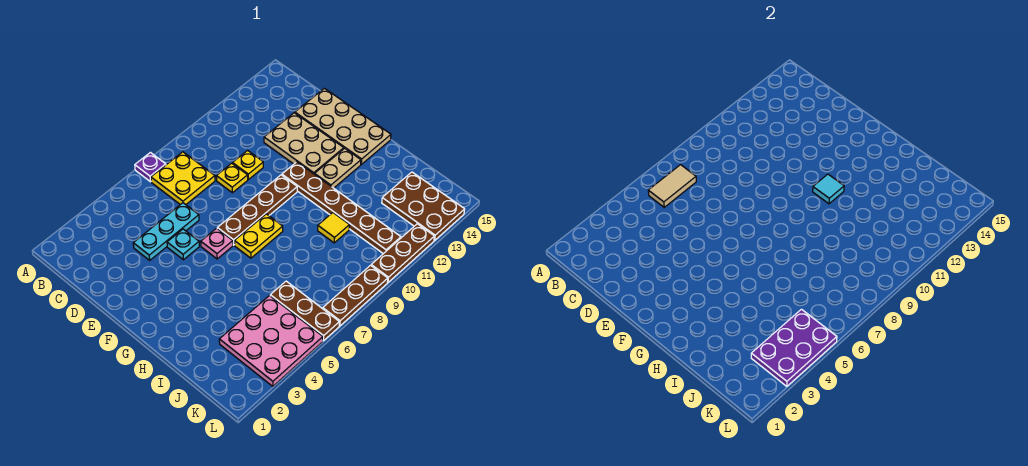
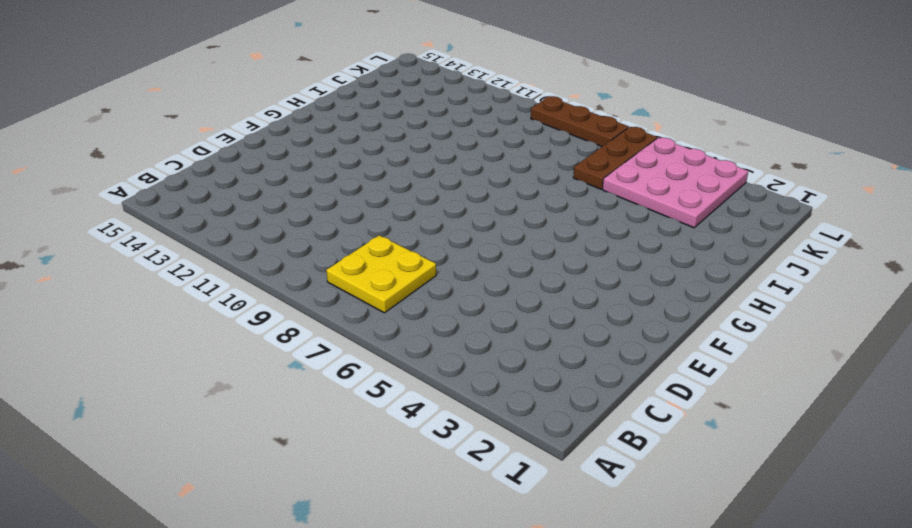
none -> purple plate A7 level 1
none -> cyan plate D4:D6 level 1
none -> yellow plate D9 level 1

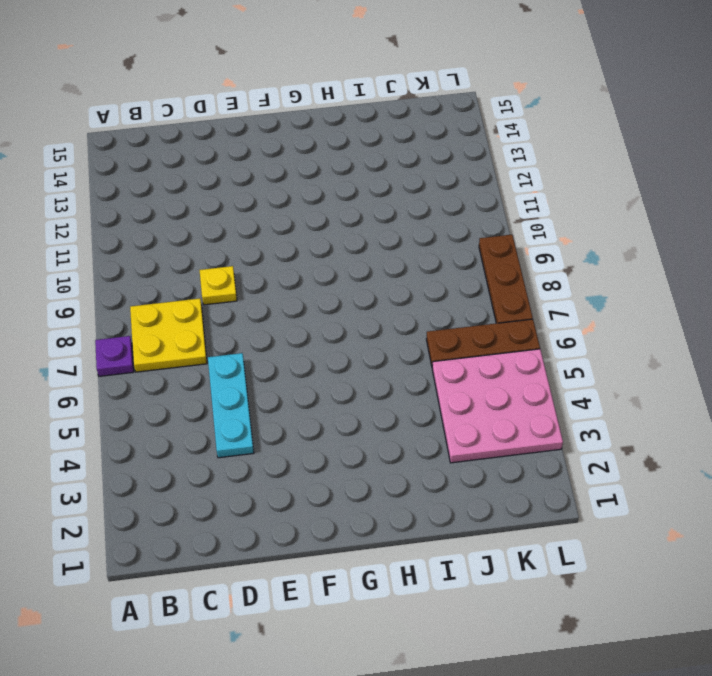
none -> yellow plate D10 level 1
none -> tan plate D12:F13 level 1
none -> tan plate D14:G15 level 1

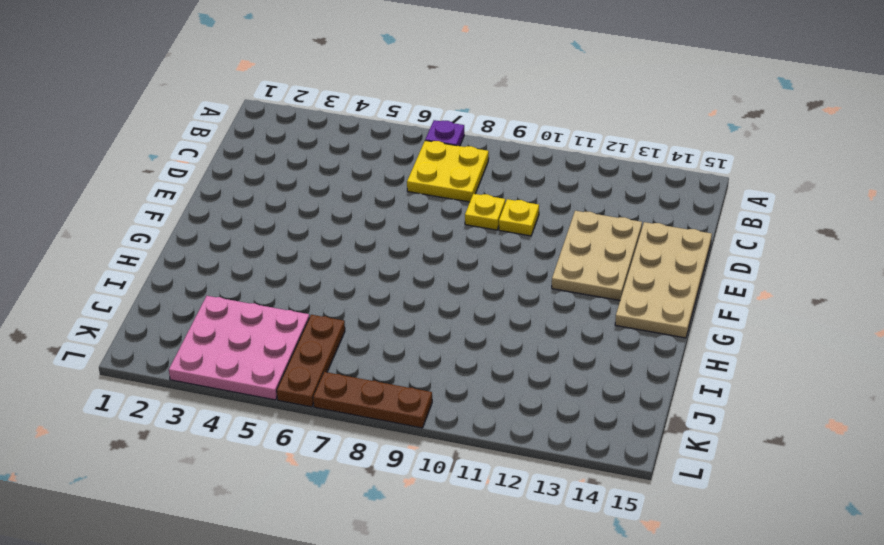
none -> cyan plate D4:D6 level 1
none -> cyan plate E5 level 1
none -> pink plate F6 level 1

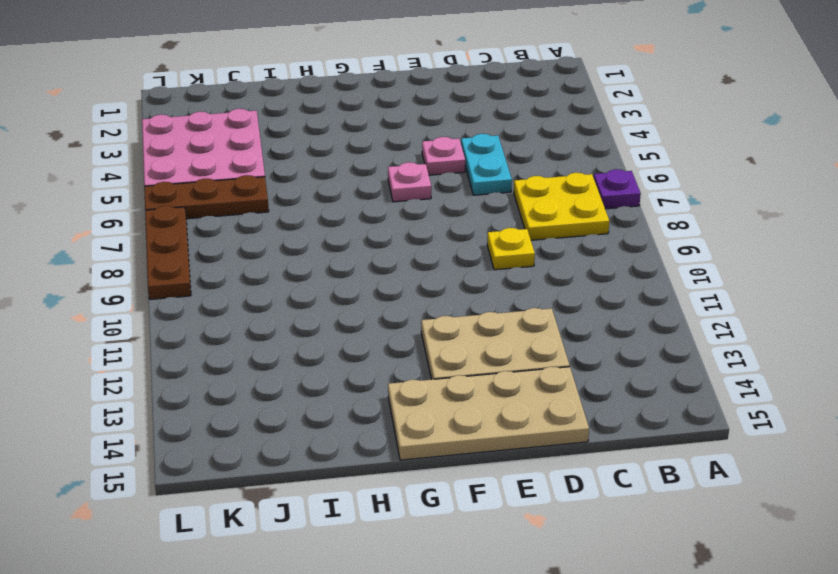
cyan plate D5:D6 level 1 -> cyan plate D4:D6 level 1
pink plate E5 level 1 -> cyan plate E5 level 1
none -> yellow plate D10 level 1
none -> brown plate F7:F10 level 1
none -> brown plate F11:K11 level 1

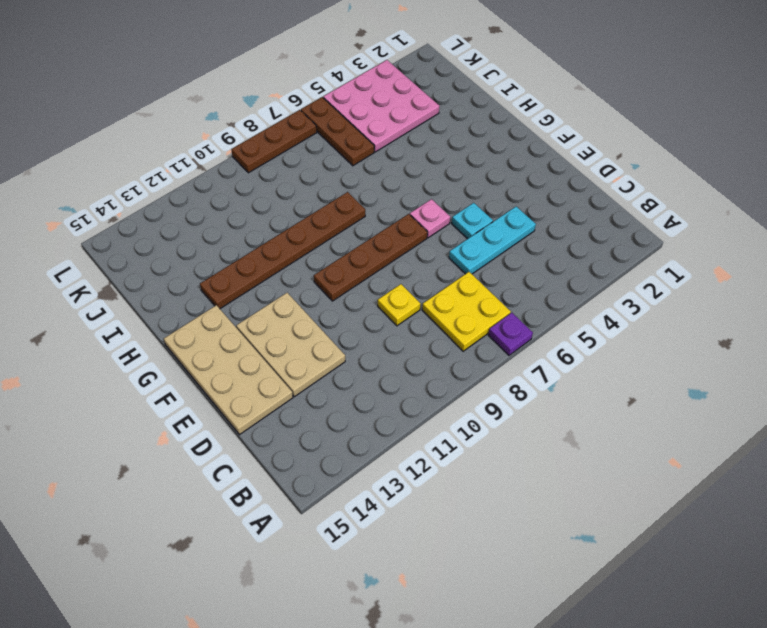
brown plate H8:H13 level 1 -> brown plate F11:K11 level 1
none -> yellow plate D10 level 1
none -> yellow plate G7:G8 level 1
none -> tan plate G12:G13 level 1

